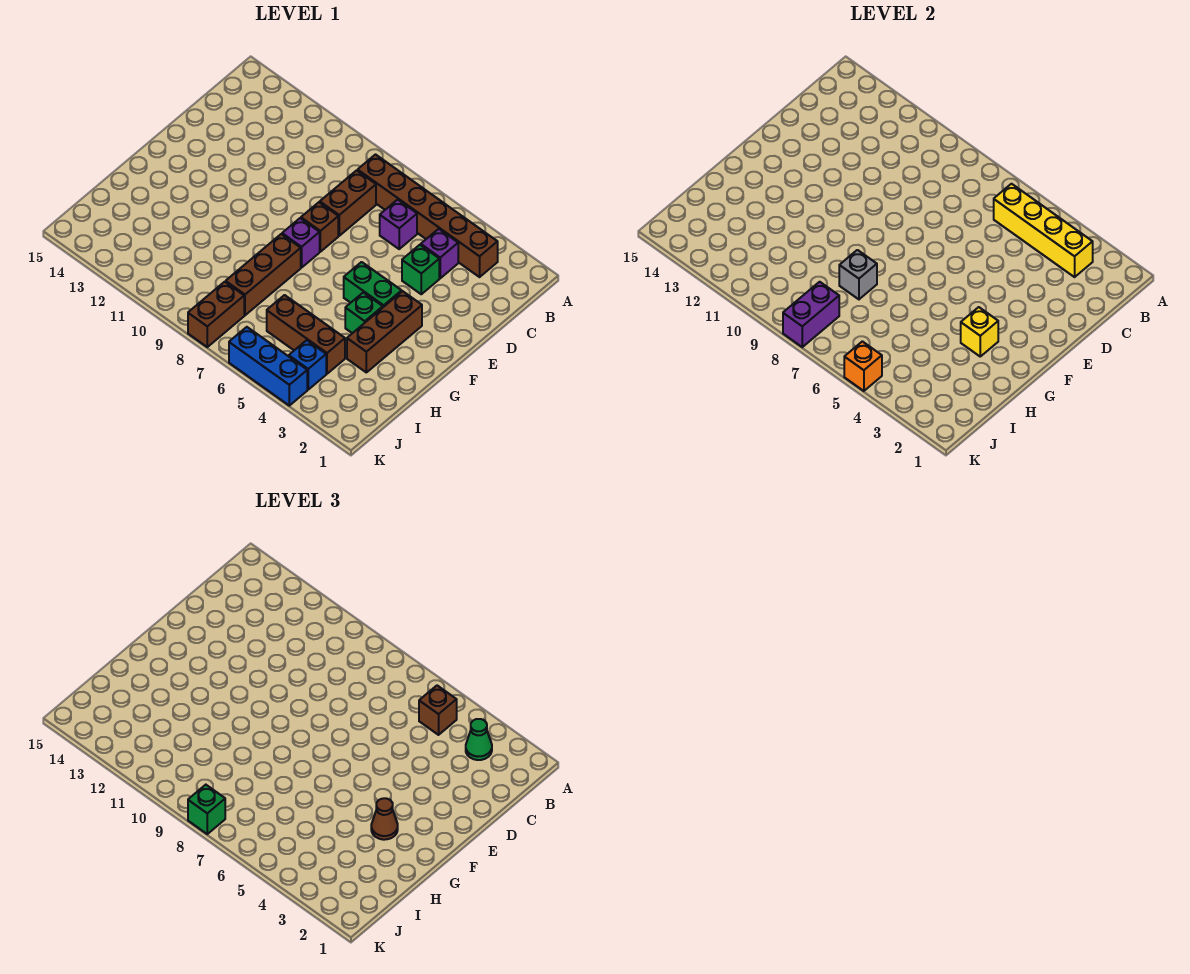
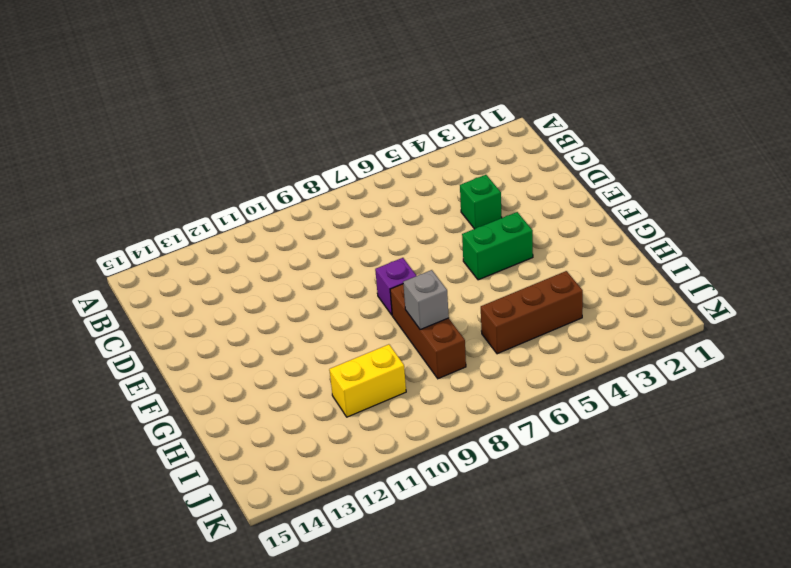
yellow brick I10:I11 level 1 -> none
none -> brown brick B3:B8 level 1
none -> purple brick C4 level 1
none -> purple brick C6 level 1

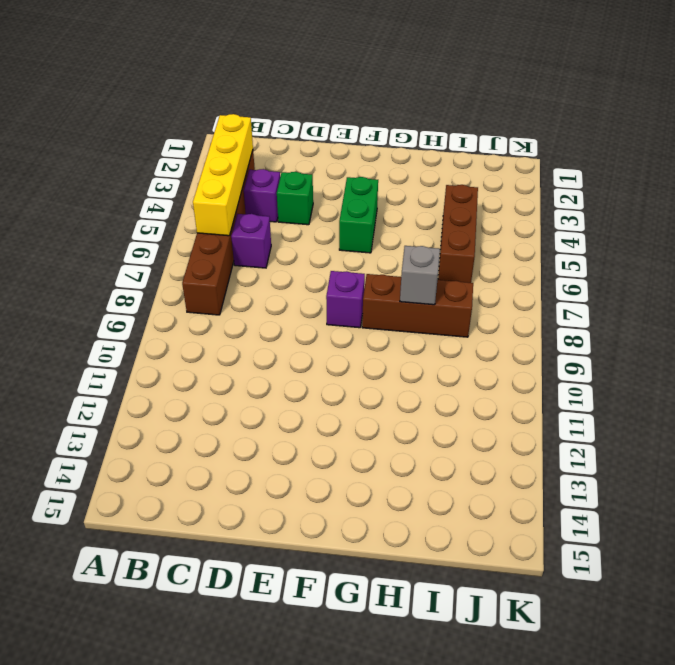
none -> brown brick C8:D8 level 1
none -> brown brick E8 level 1
none -> brown brick F3:H3 level 1

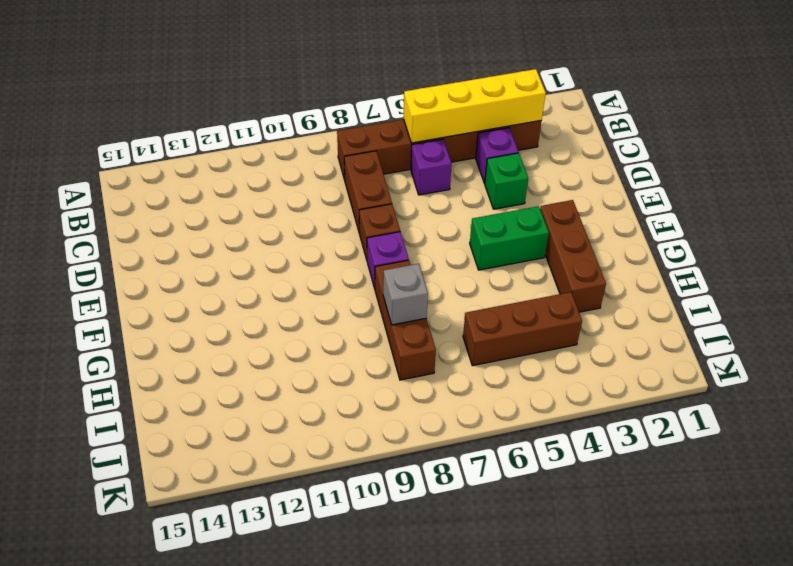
none -> green brick G4 level 1
none -> blue brick J4 level 1
none -> brown brick J8:K8 level 1

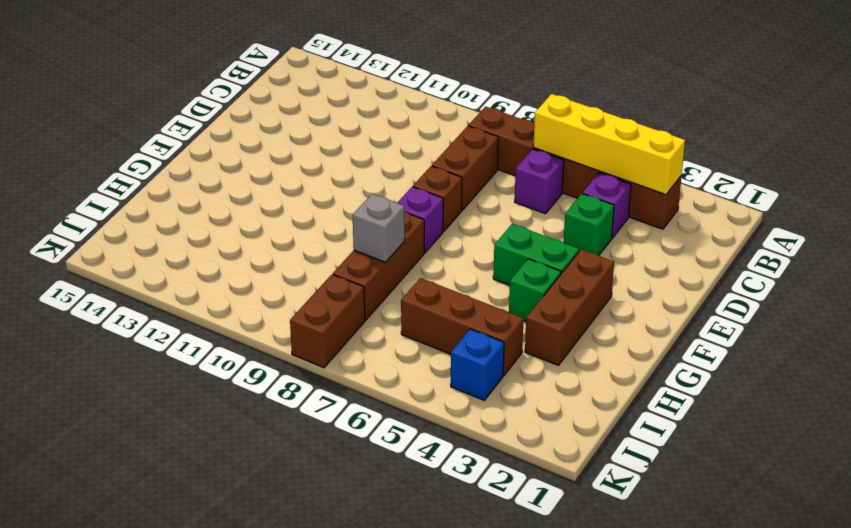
none -> blue brick K4:K6 level 1
none -> yellow brick G3 level 2
none -> purple brick J8:K8 level 2

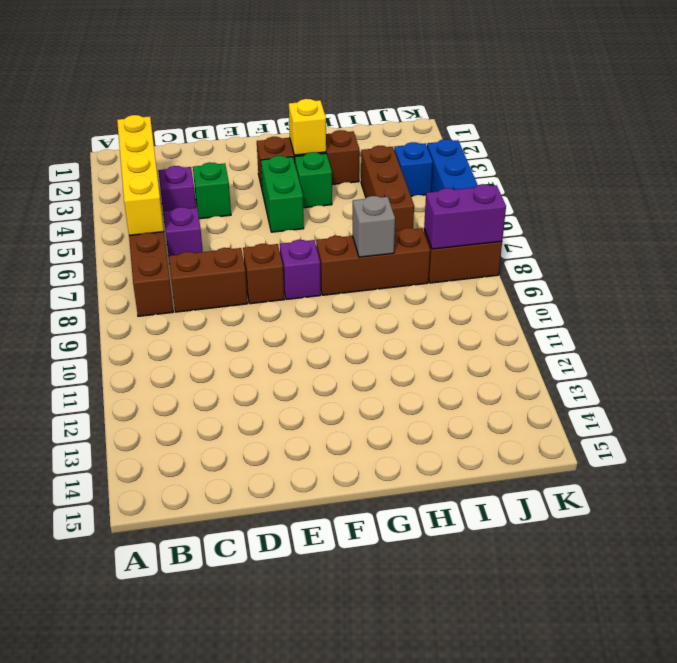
none -> orange brick K5 level 2
none -> green cone B3 level 3
none -> brown brick B5 level 3

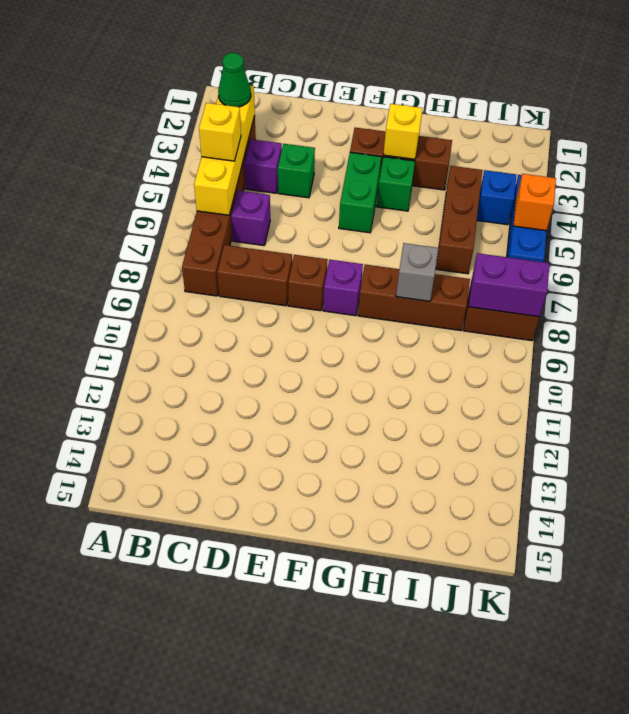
yellow brick B5 level 3 -> brown brick B5 level 3
none -> brown cone G3 level 3
none -> green brick K8 level 3

